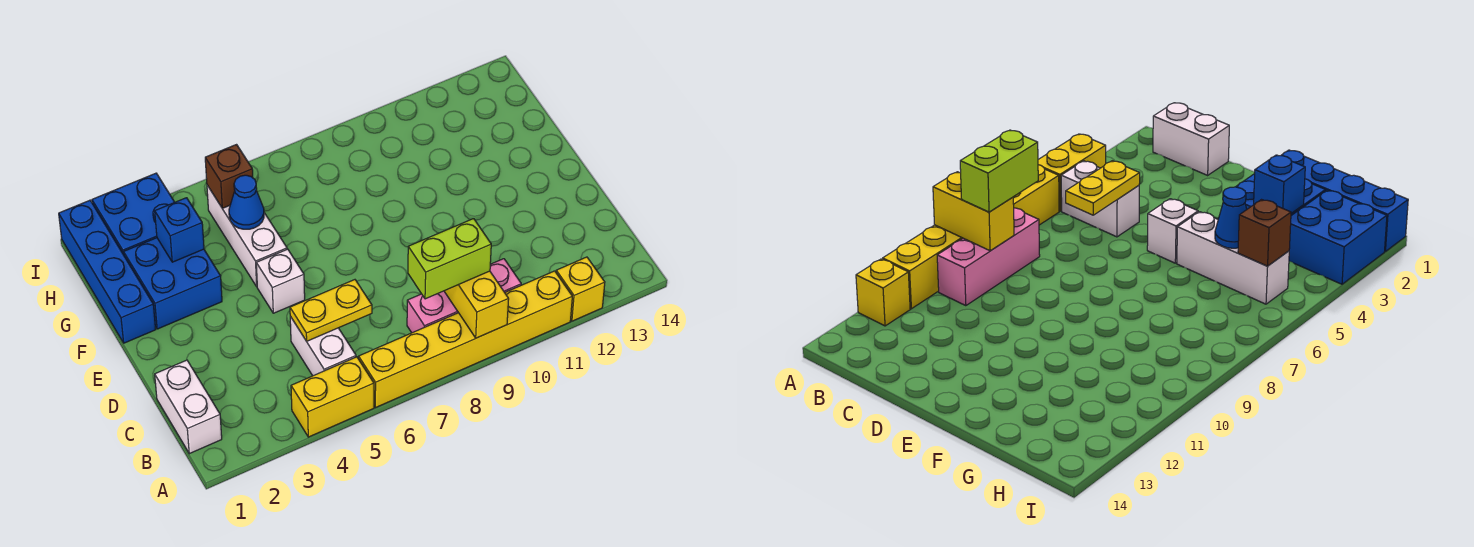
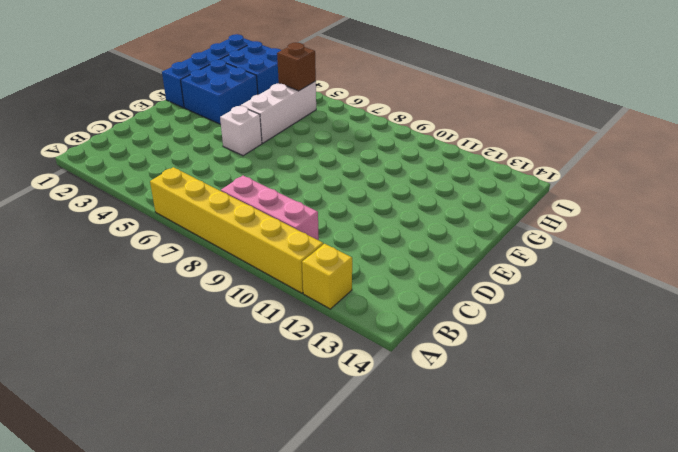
none -> yellow brick A4:A5 level 1
none -> white brick B1:C1 level 1
none -> white brick B5:C5 level 1

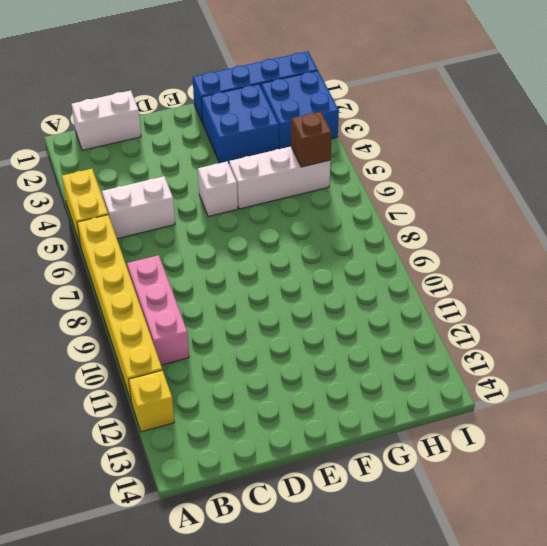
none -> yellow brick A9:B9 level 2
none -> yellow plate C5:C6 level 2
none -> blue brick G3 level 2

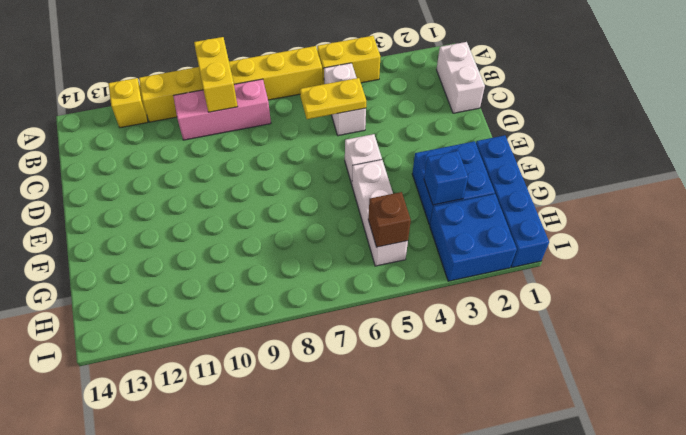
none -> blue cone G5 level 2
none -> lime brick B8:B9 level 3

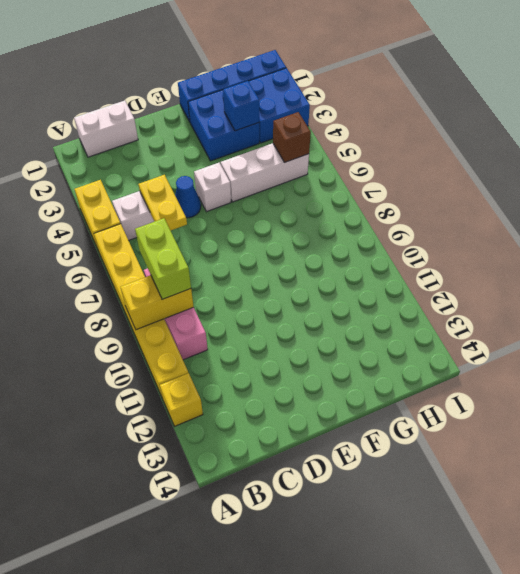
blue cone D5 level 1 -> blue cone G5 level 2

